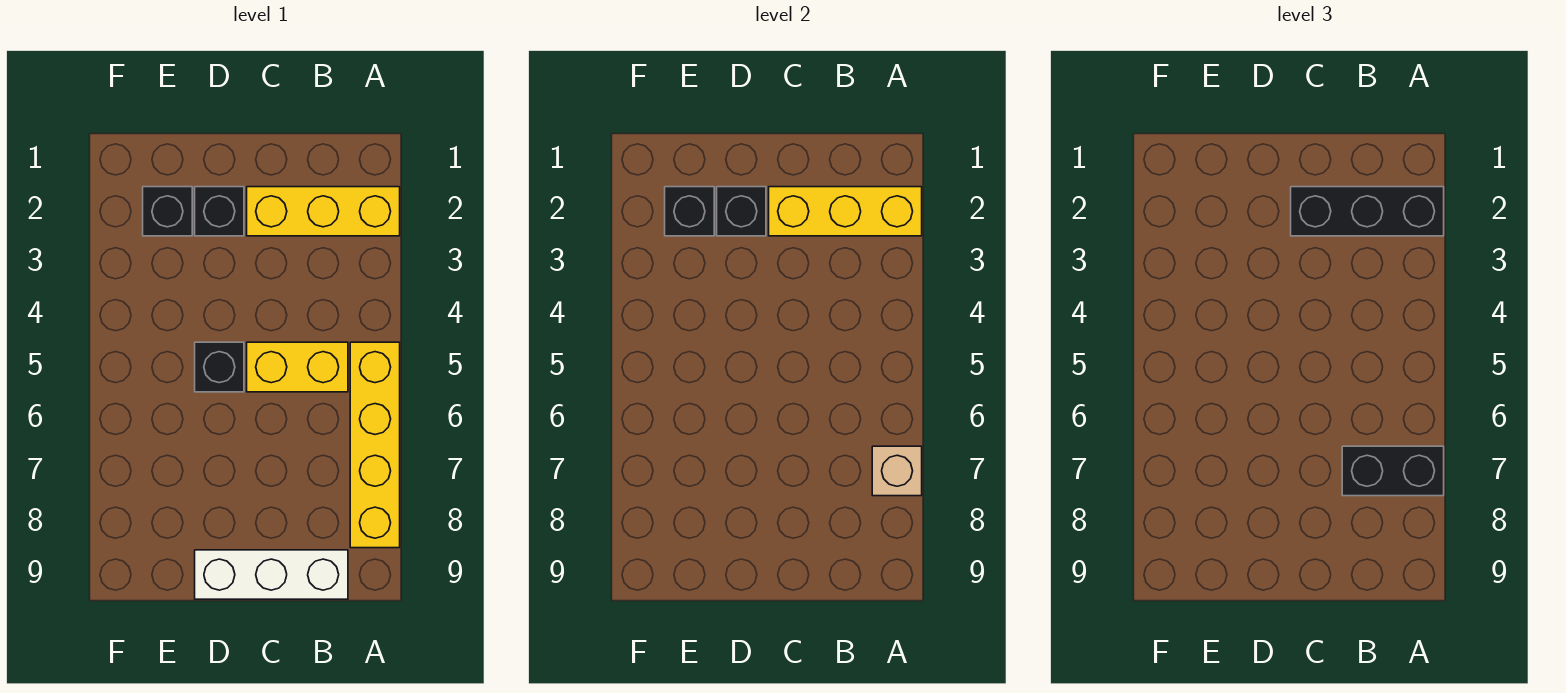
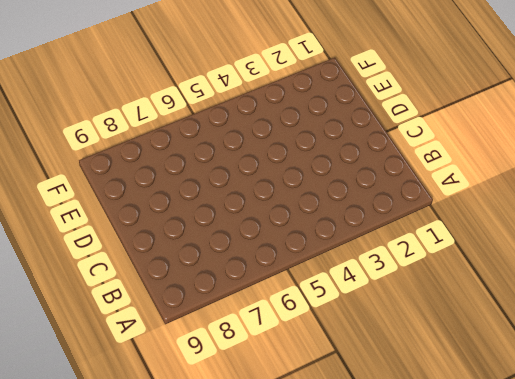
none -> yellow brick A2:C2 level 1
none -> yellow brick A5:A8 level 1
none -> yellow brick B5:C5 level 1

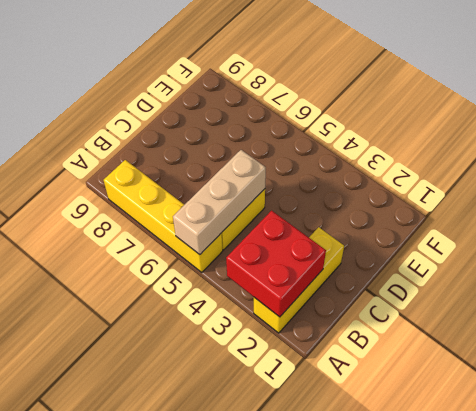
red brick A2:B3 level 2 -> yellow brick A2:C2 level 2
tan brick A5:C5 level 2 -> none
none -> white brick B9:D9 level 1
none -> black brick D2 level 1
none -> black brick D5 level 1

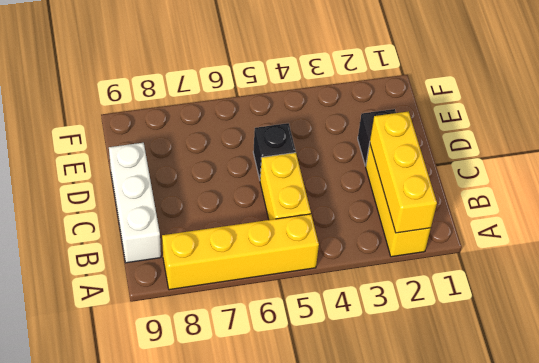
none -> black brick E2 level 1
none -> tan brick A7 level 2
none -> black brick D2 level 2

